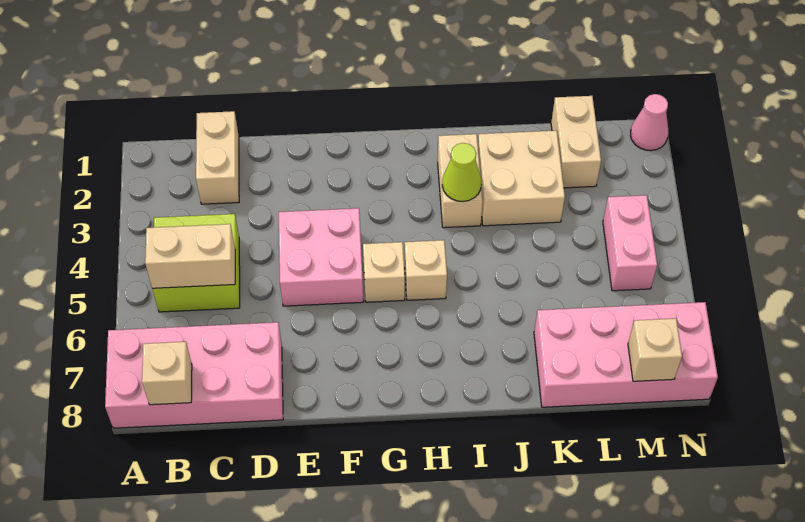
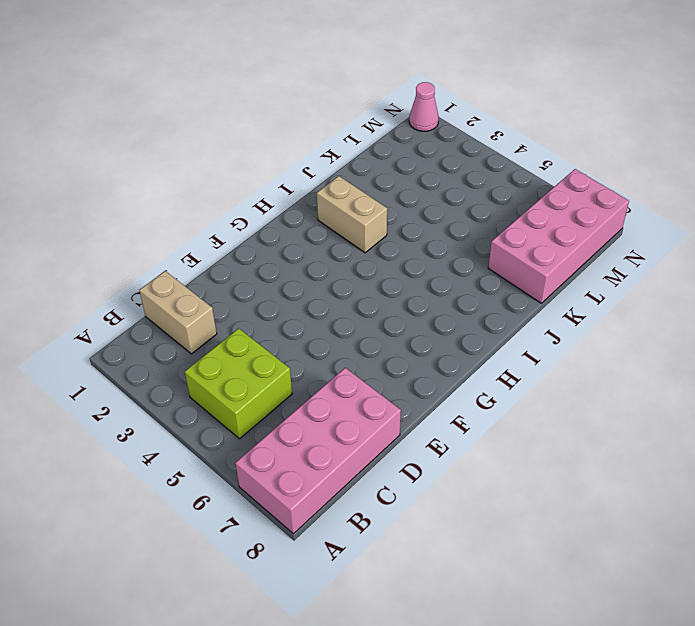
none -> pink brick E4:F5 level 1
none -> tan brick G5 level 1
none -> tan brick H5 level 1

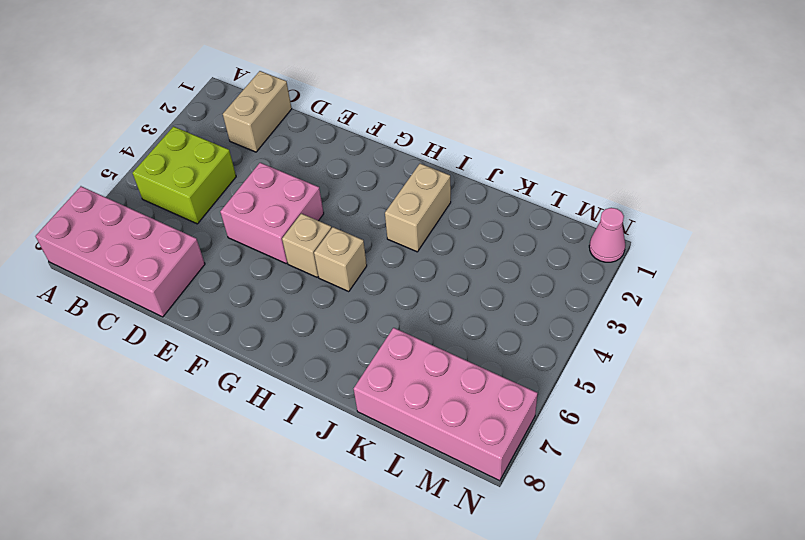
none -> tan brick J2:K3 level 1
none -> tan brick L1:L2 level 1
none -> pink brick M4:M5 level 1

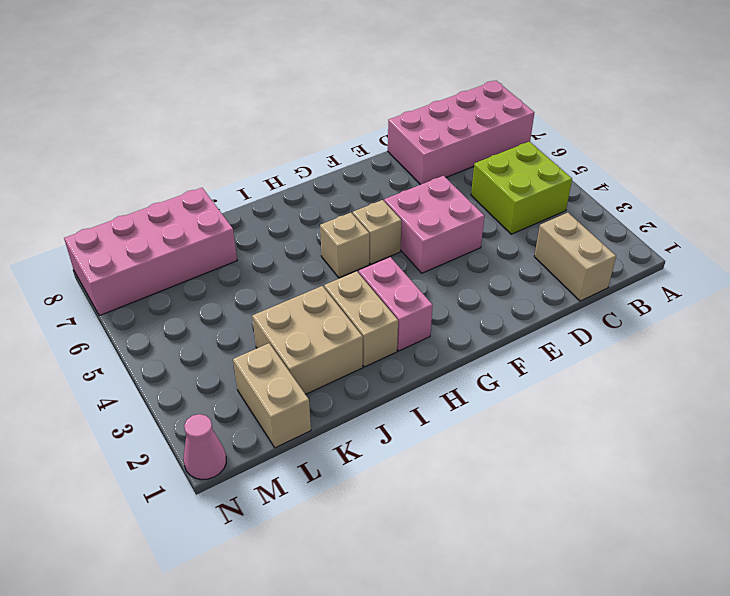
pink brick H2:H3 level 1 -> pink brick M4:M5 level 1
none -> tan brick B5:C5 level 2
none -> tan brick B8 level 2
none -> lime cone I3 level 2

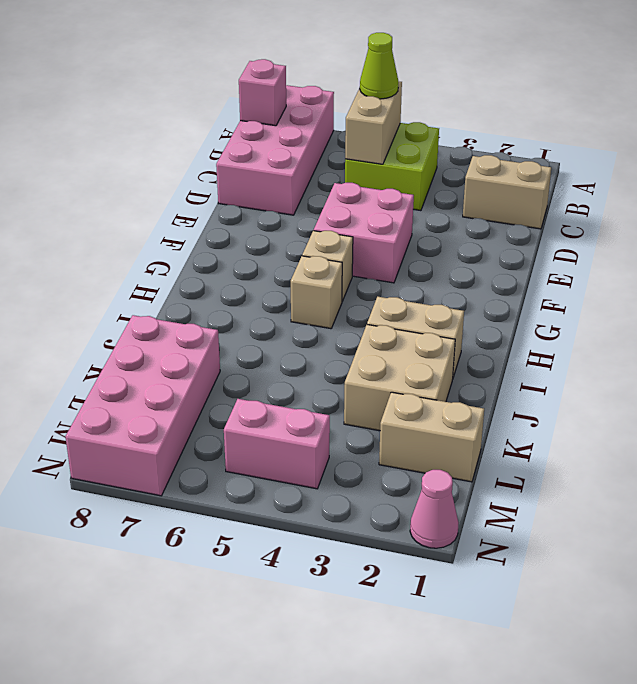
lime cone B5 level 3 -> lime cone I3 level 2
pink brick B8 level 2 -> tan brick B8 level 2
none -> tan brick M8 level 2

